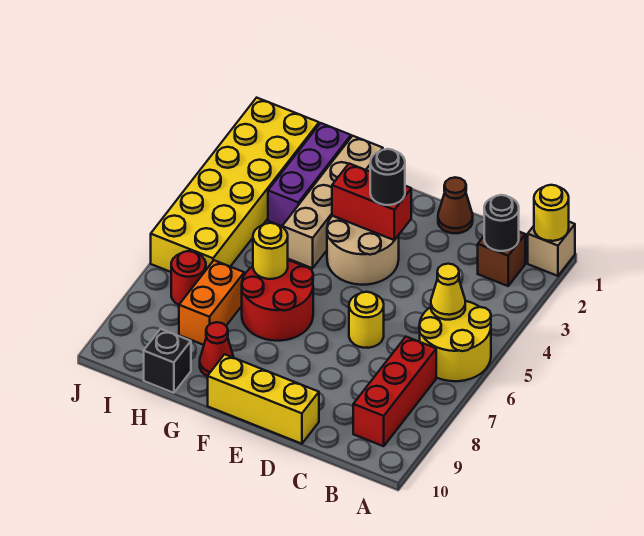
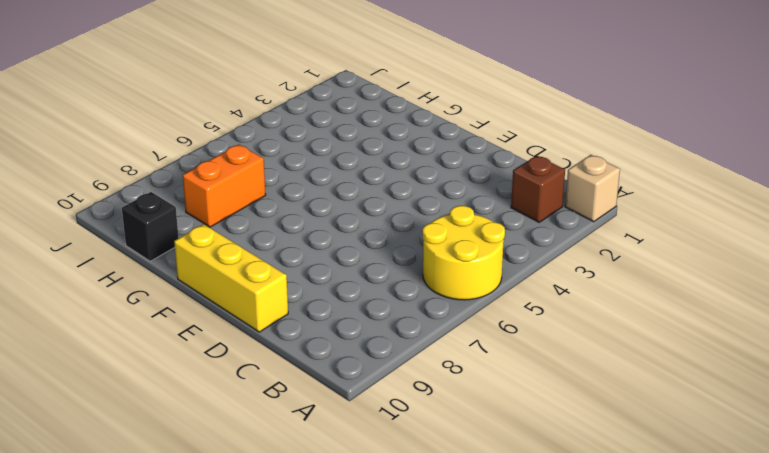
none -> red brick B7:B9 level 1
none -> brown cone D1 level 1
none -> yellow round brick D6 level 1

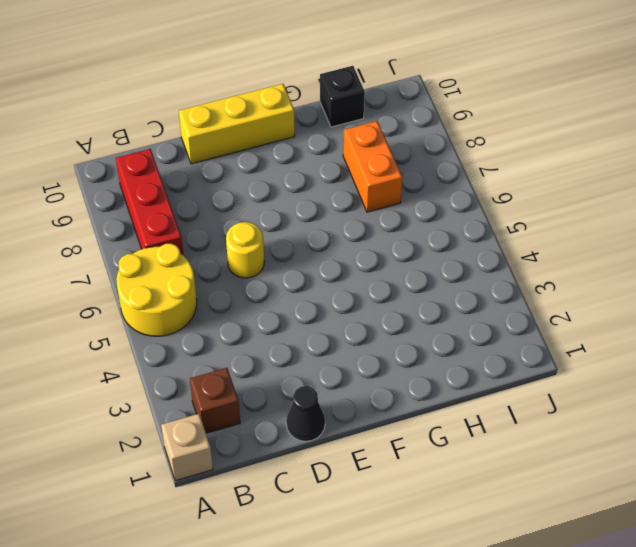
black cone D1 level 1 -> brown cone D1 level 1
none -> tan round brick E3:F4 level 1
none -> red round brick F6:G7 level 1
none -> tan brick G1:G4 level 1

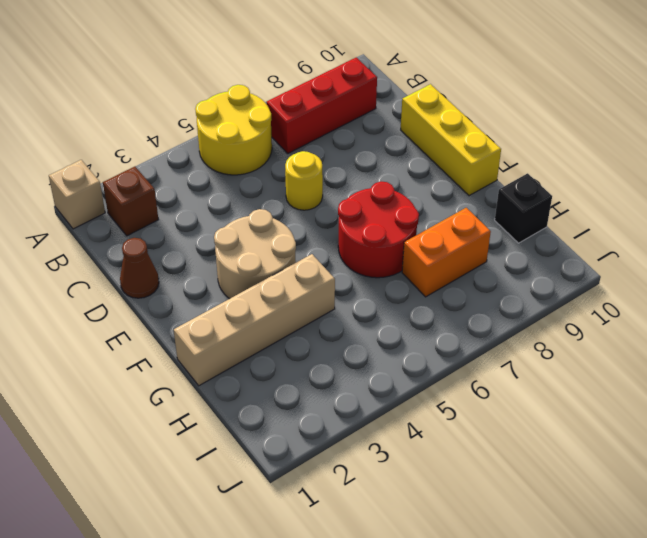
none -> red cone G9 level 1
none -> purple brick H1:H3 level 1
none -> yellow brick I1:J6 level 1

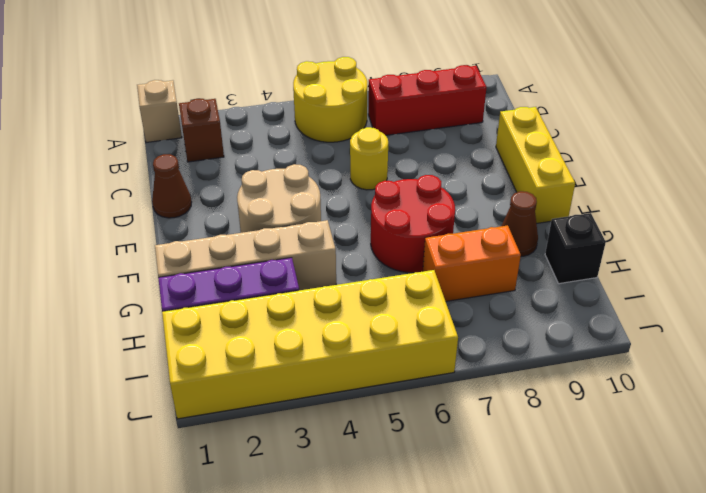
brown cone G9 level 1 -> red cone G9 level 1
none -> red round brick I7 level 1
none -> yellow round brick A1 level 2
none -> black round brick B2 level 2

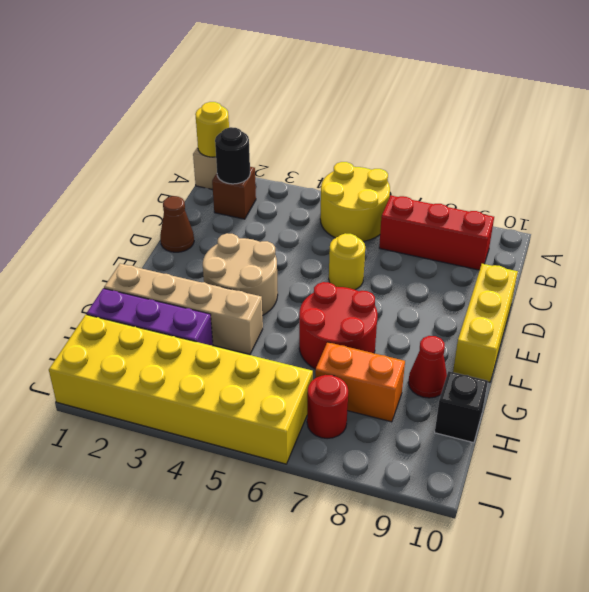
none -> yellow cone B5 level 2
none -> red brick E3:F3 level 2
none -> yellow round brick G6 level 2

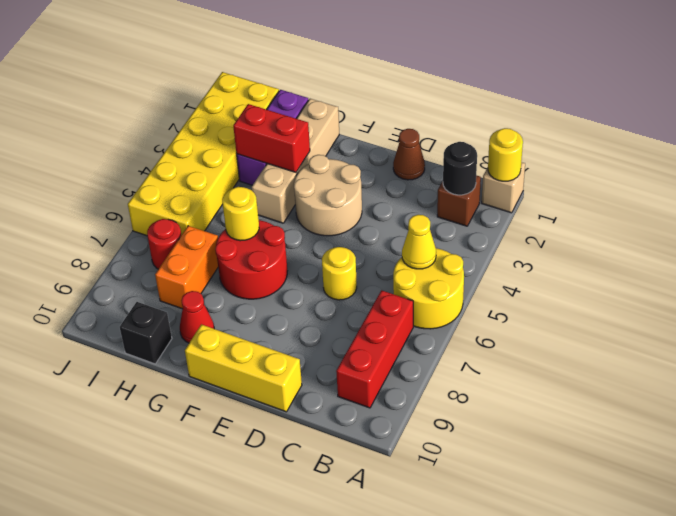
red brick G3:H3 level 2 -> red brick E3:F3 level 2
none -> black round brick E3 level 3

